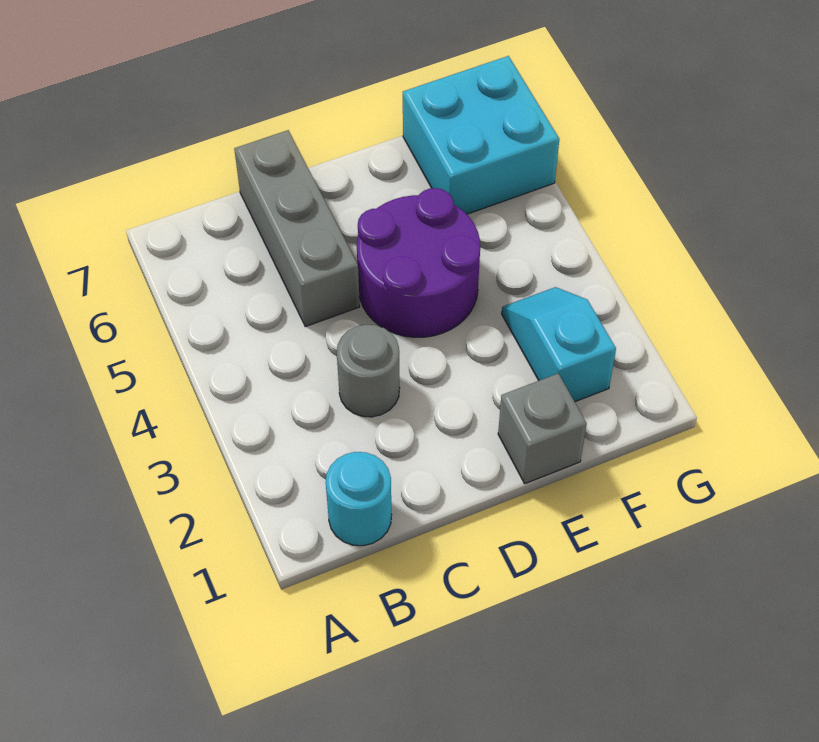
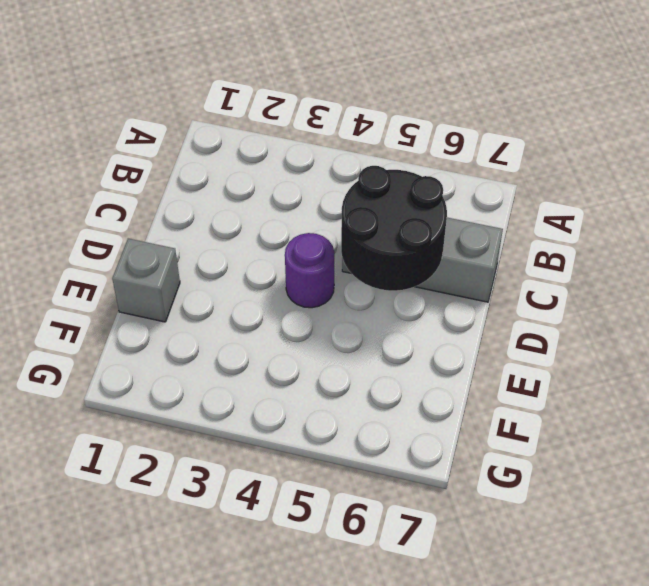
black round brick C5:D6 level 2 -> none
purple round brick D4 level 1 -> purple round brick D4:E5 level 1
none -> cyan round brick B1 level 1
none -> grey round brick C3 level 1

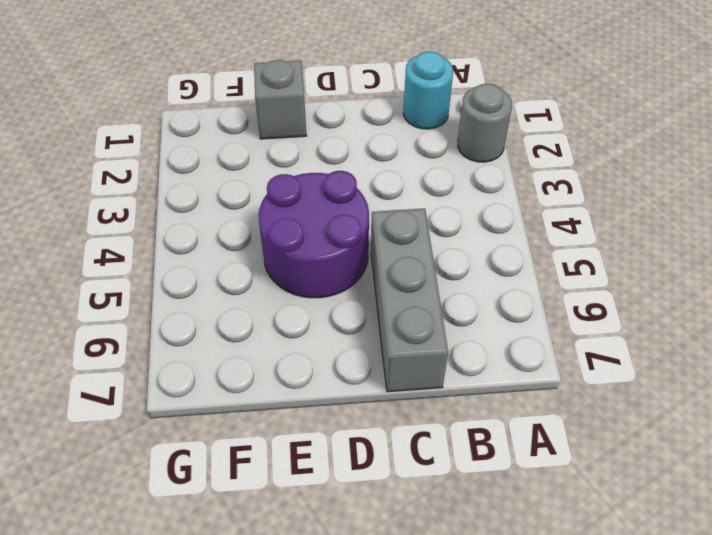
grey round brick A2 level 1 -> grey round brick C3 level 1
none -> cyan slope F2:F3 level 1 top 2
none -> cyan brick F6:G7 level 1

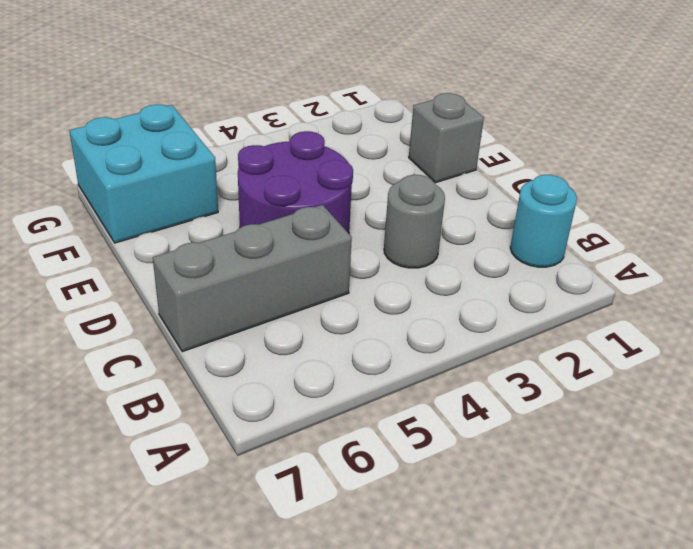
none -> cyan slope F2:F3 level 1 top 2

